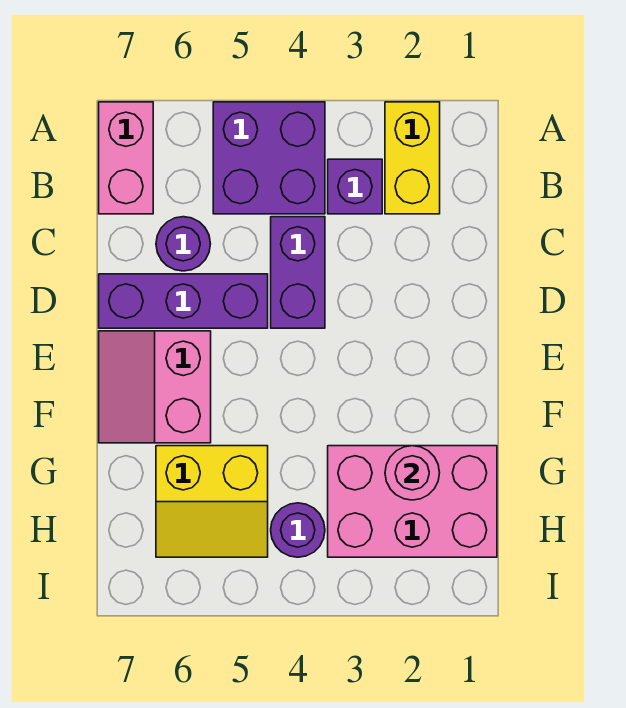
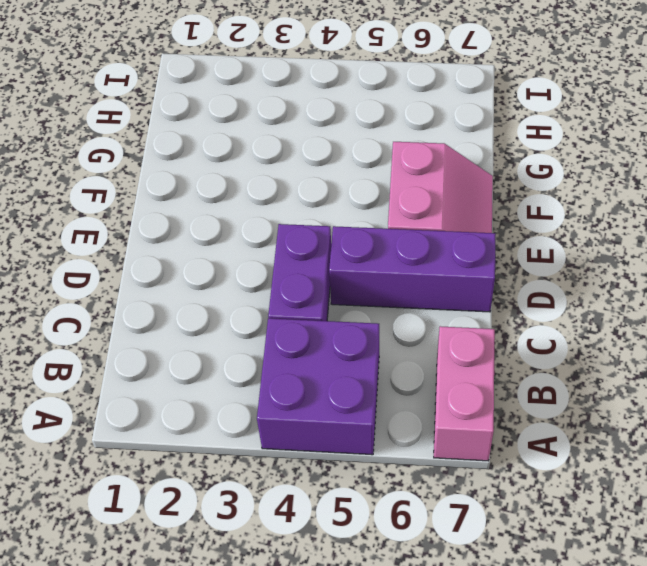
none -> yellow brick A2:B2 level 1
none -> purple brick B3 level 1
none -> purple round brick C6 level 1

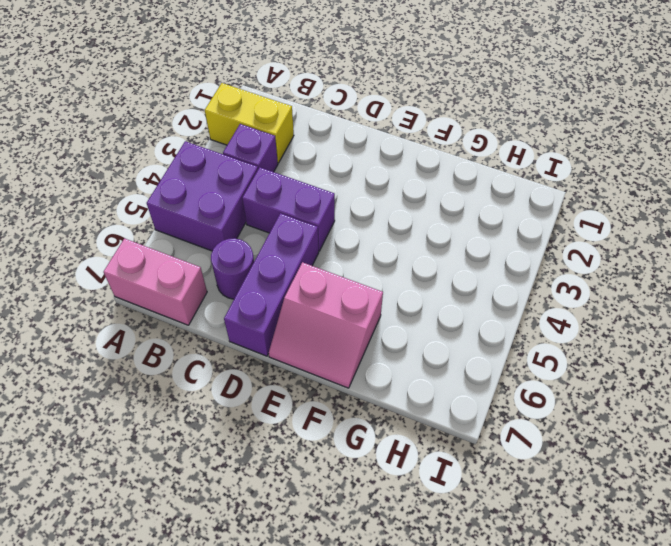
none -> pink brick G1:H3 level 1
none -> yellow slope G5:H6 level 1 top G
none -> purple round brick H4 level 1

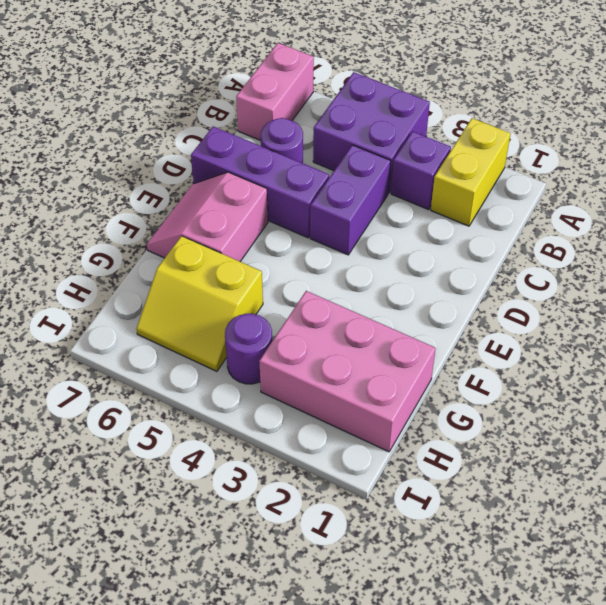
none -> pink round brick G2 level 2

